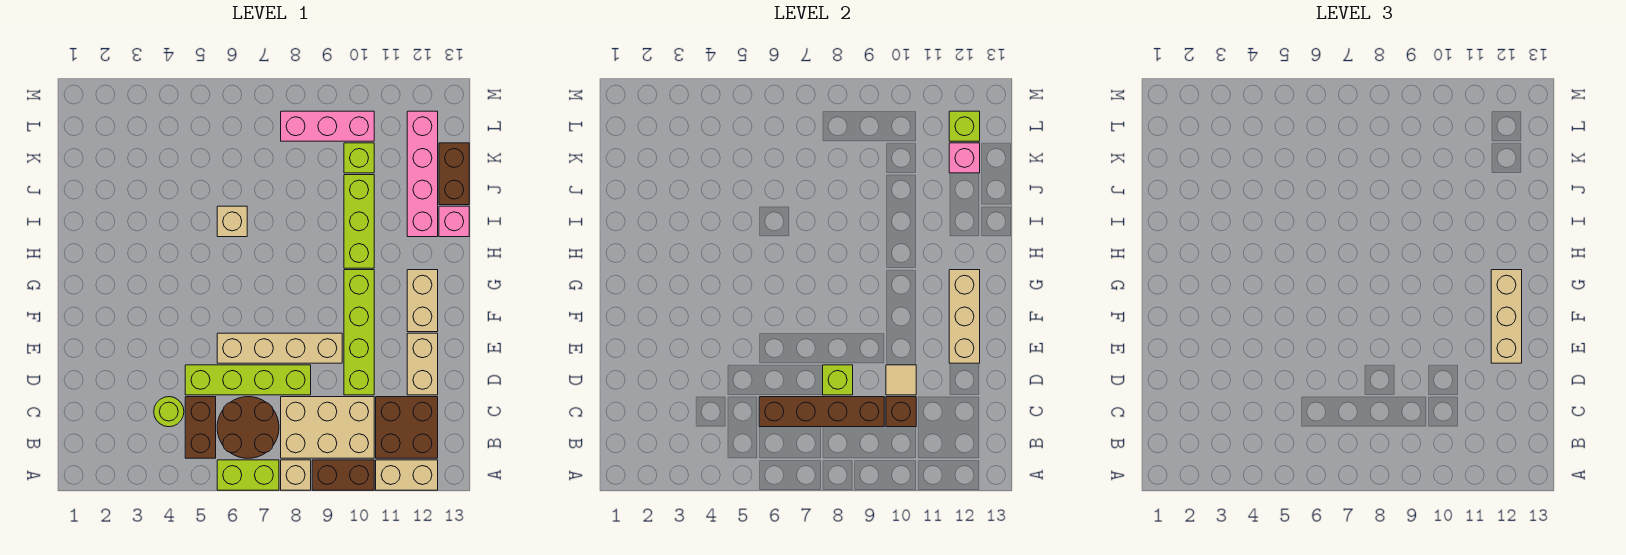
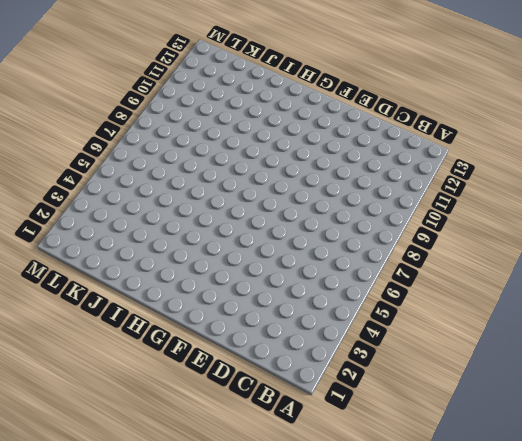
none -> lime brick A6:A7 level 1
none -> tan brick A8 level 1
none -> brown brick A9:A10 level 1

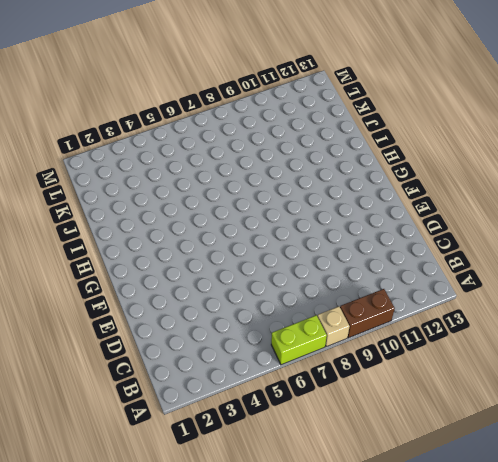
none -> tan brick A11:A12 level 1
none -> brown brick B5:C5 level 1
none -> brown round brick B6:C7 level 1

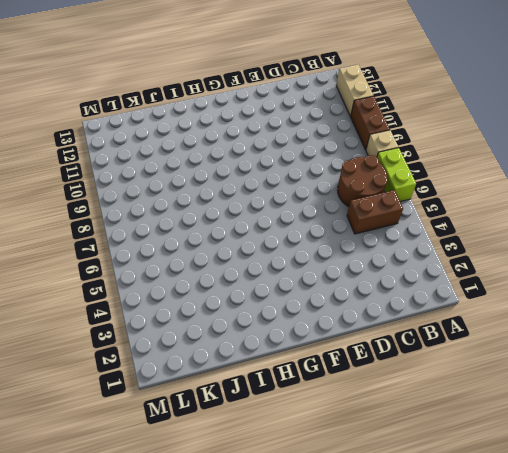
none -> tan brick B8:C10 level 1
none -> brown brick B11:C12 level 1
none -> lime round brick C4 level 1

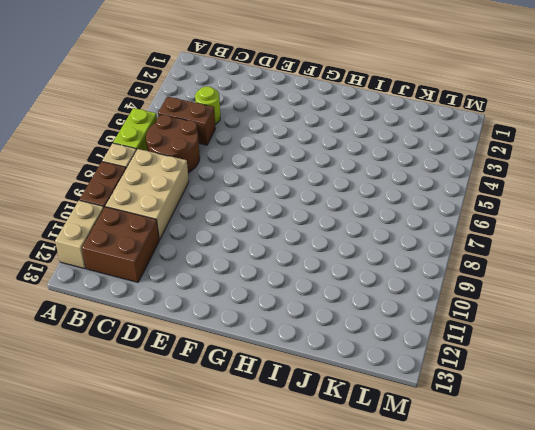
none -> lime brick D5:D8 level 1
none -> lime brick D10:G10 level 1
none -> tan brick D12:E12 level 1

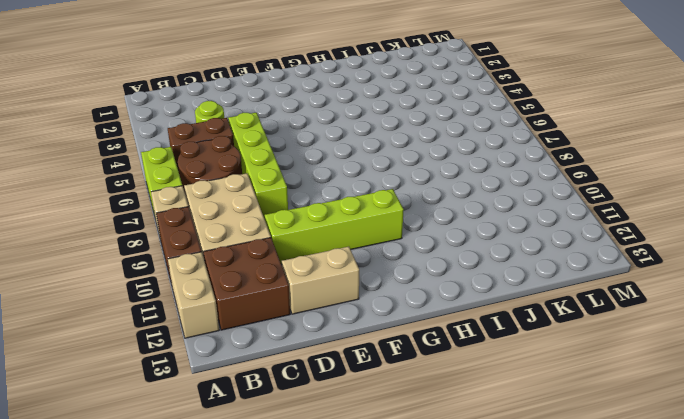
none -> tan brick E6:E9 level 1
none -> tan brick F12:G12 level 1
none -> lime brick H10:J10 level 1

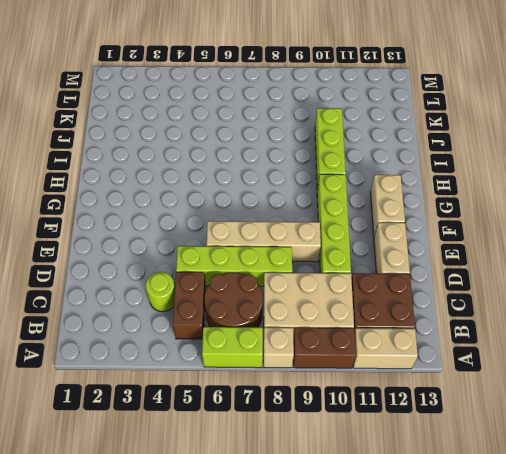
none -> tan brick I6 level 1
none -> pink brick I12:L12 level 1
none -> pink brick I13 level 1

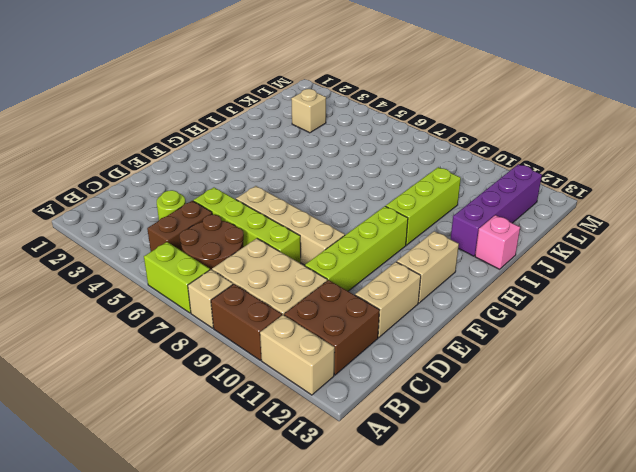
purple brick I12:L12 level 1 -> pink brick I12:L12 level 1
tan brick K3 level 1 -> tan brick I6 level 1
none -> brown brick J13:K13 level 1
none -> lime brick K10 level 1
none -> pink brick L8:L10 level 1

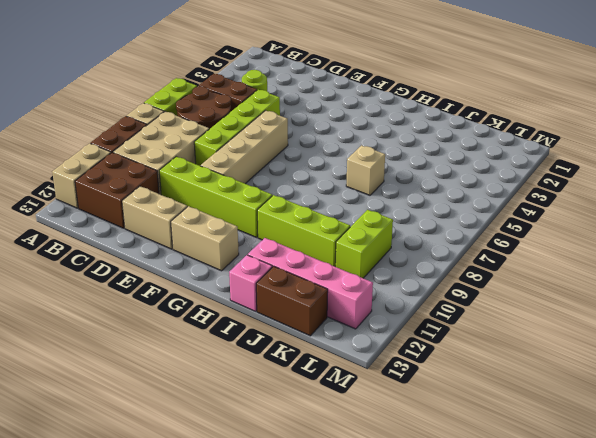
lime brick K9:K10 level 1 -> lime brick K10 level 1
none -> pink brick L8:L10 level 1
none -> brown brick C6:C9 level 2
none -> brown brick C10 level 2

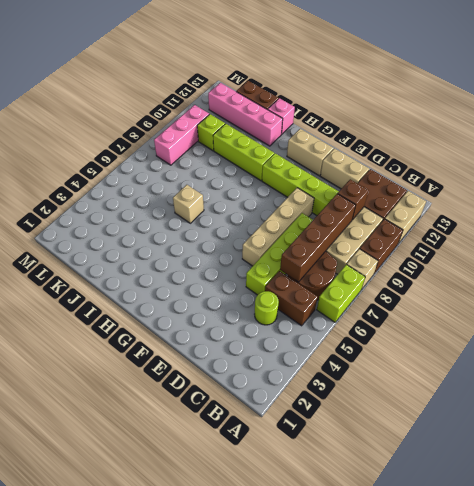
none -> lime brick D8 level 2
none -> tan tile D10 level 2
none -> tan brick E12:G12 level 2

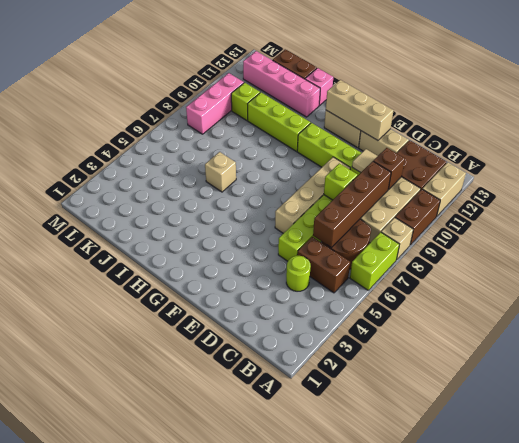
none -> pink brick K12 level 2
none -> lime brick L12 level 2
none -> tan brick E12:G12 level 3

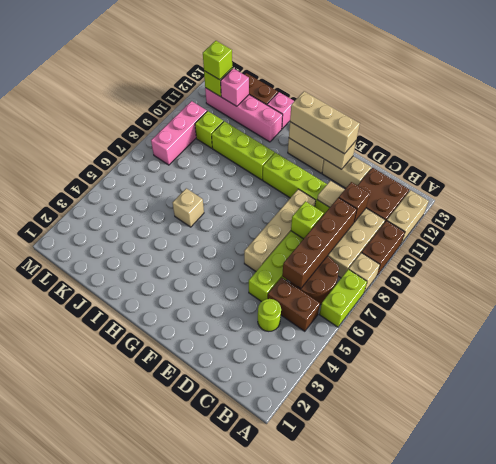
lime brick L12 level 3 -> none

